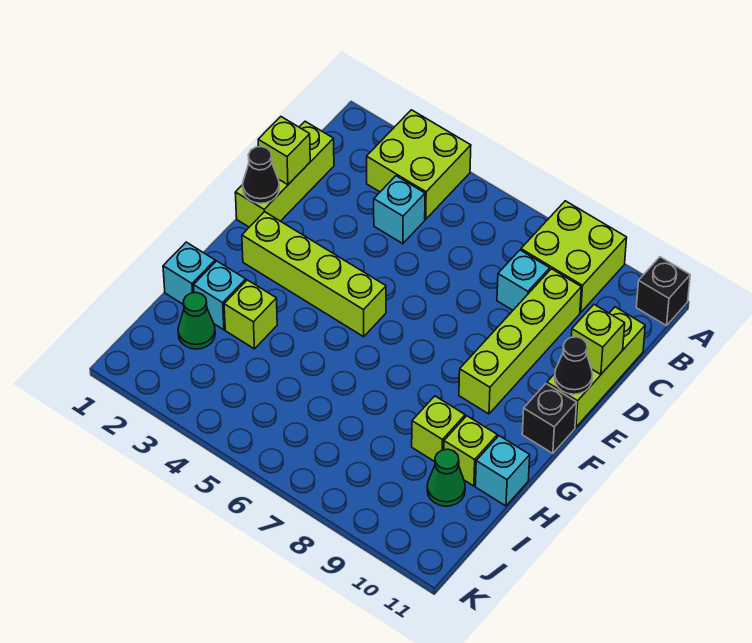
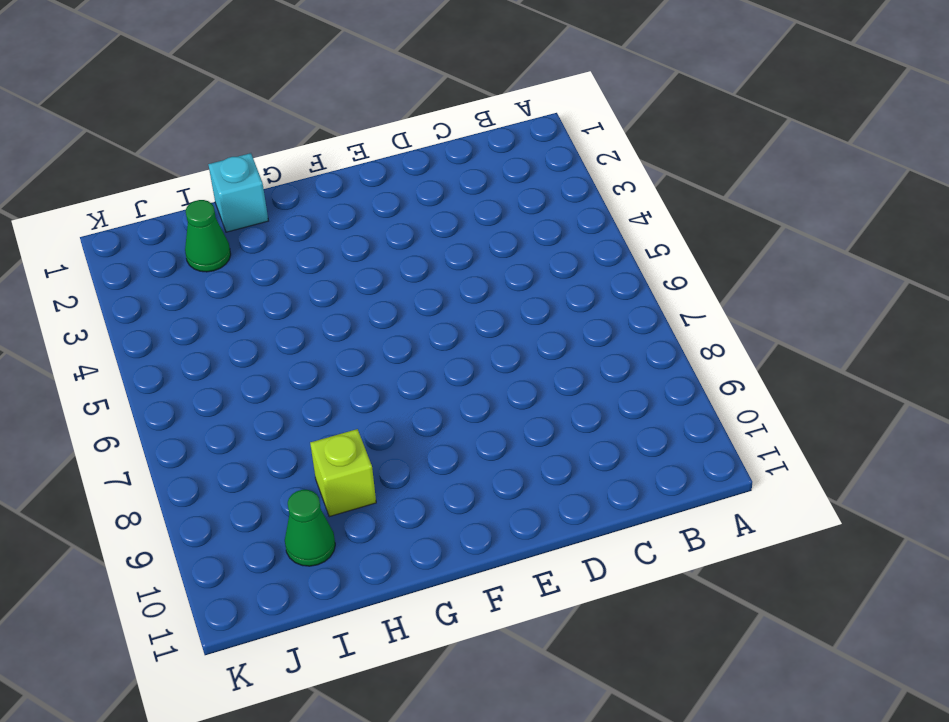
none -> lime brick A3:B4 level 1
none -> lime brick A8:B9 level 1
none -> black brick A11 level 1

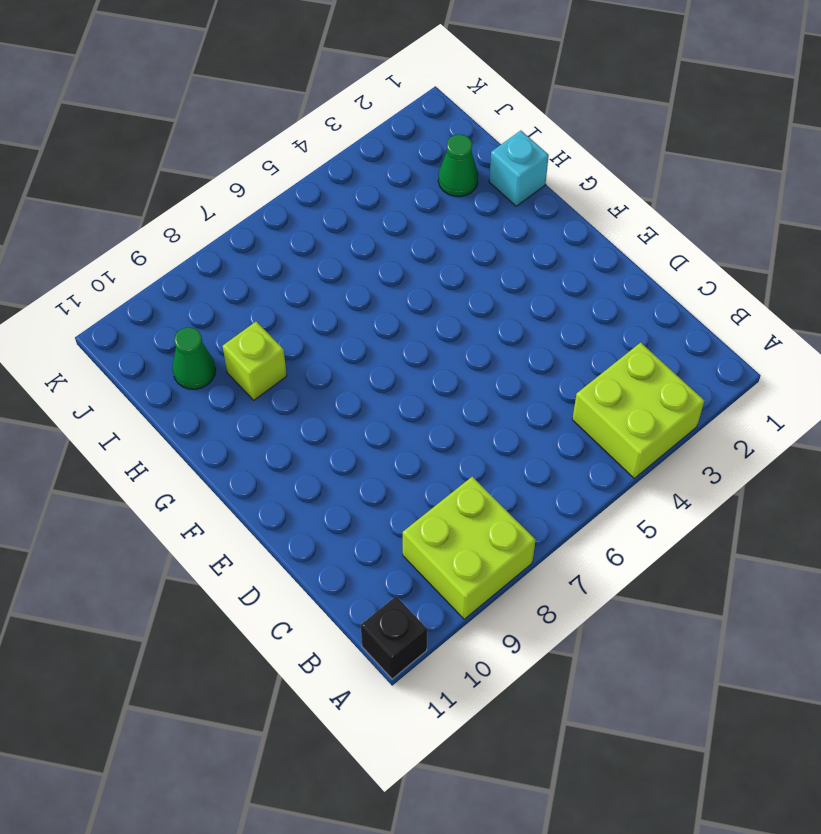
none -> lime brick C1:E1 level 1
none -> cyan brick C4 level 1
none -> cyan brick C8 level 1

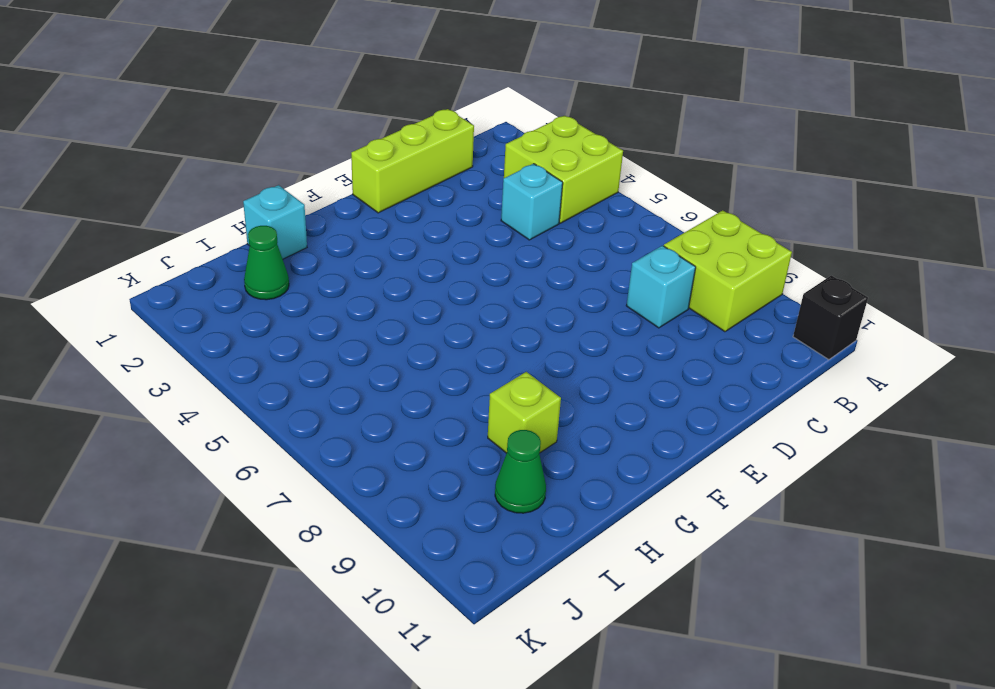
none -> lime brick C9:F9 level 1
none -> lime brick C11:E11 level 1
none -> lime brick F2:F5 level 1

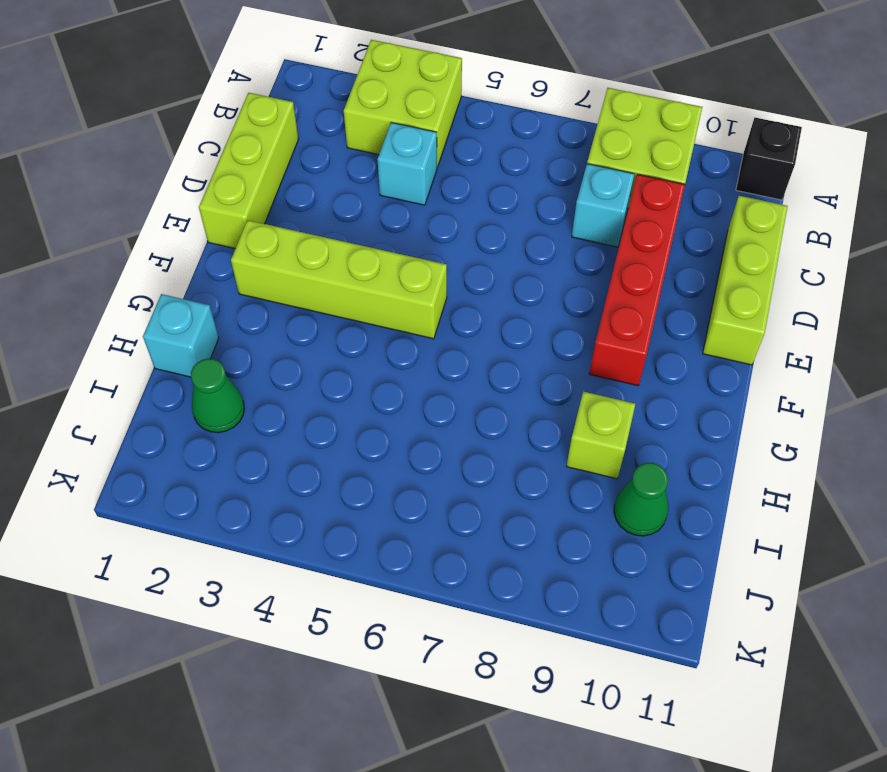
red brick C9:F9 level 1 -> lime brick C9:F9 level 1
none -> black brick F11 level 1
none -> cyan brick H2 level 1
none -> lime brick H3 level 1

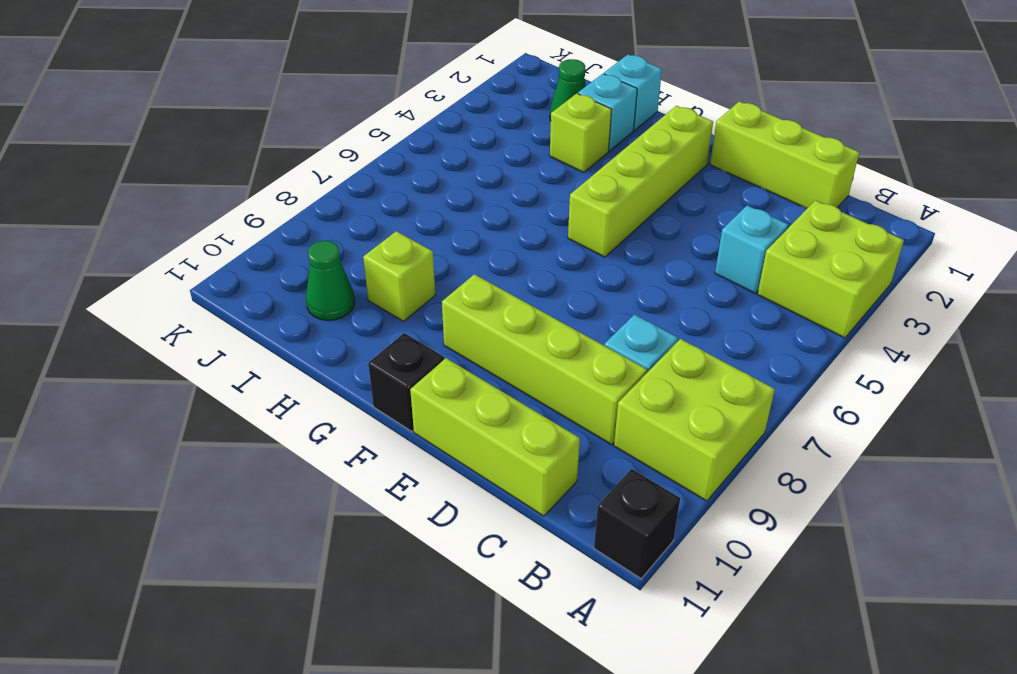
none -> lime brick H10 level 1
none -> cyan brick H11 level 1
none -> lime brick D1 level 2

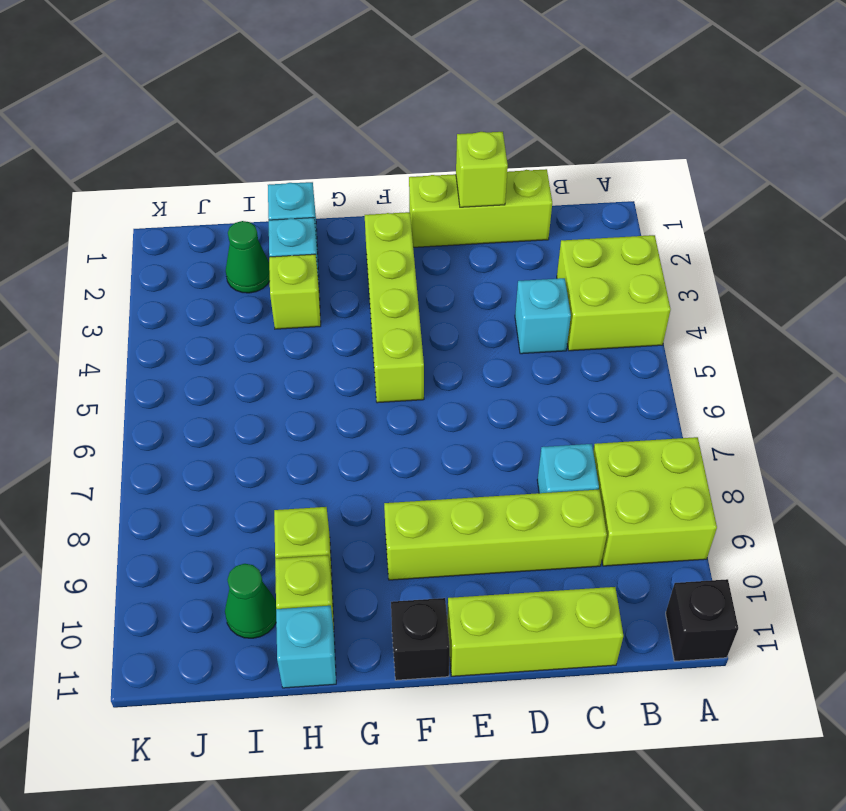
none -> lime brick D11 level 2
none -> black cone E1 level 2
none -> black cone E11 level 2

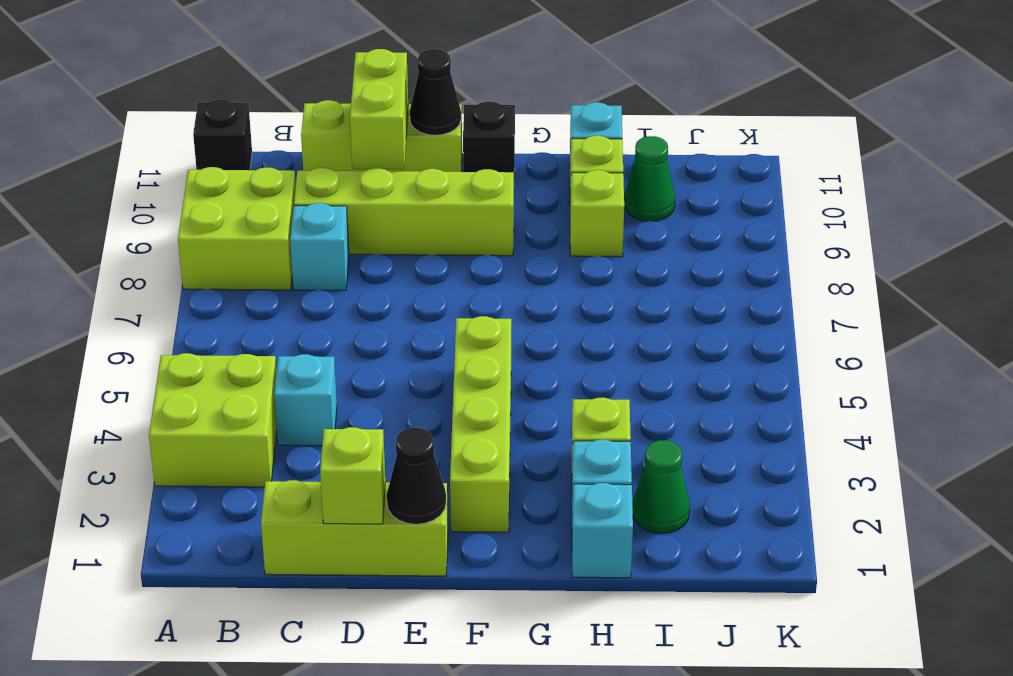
lime brick D10:D11 level 2 -> lime brick D11 level 2

